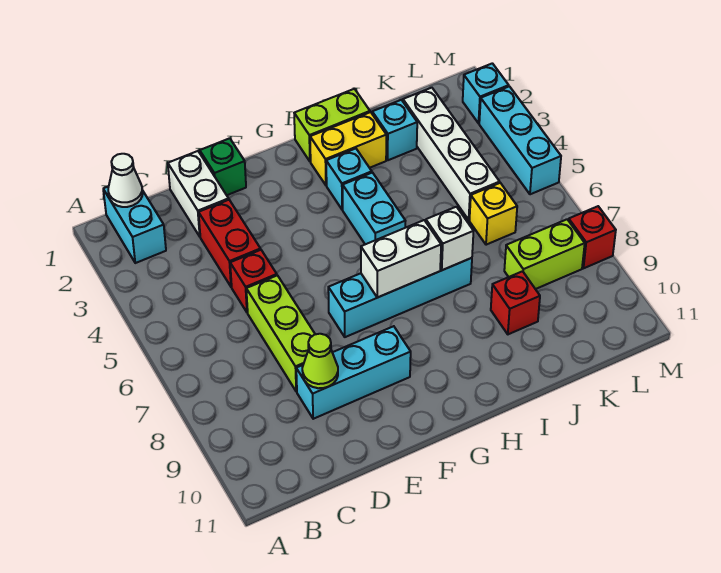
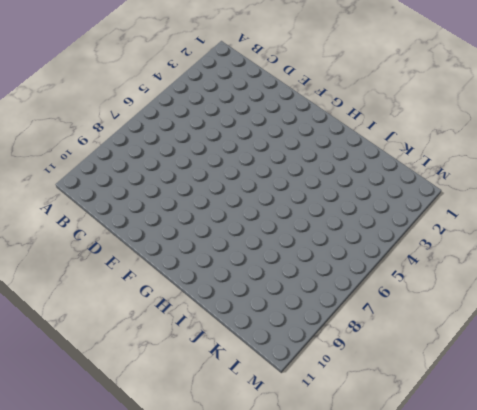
none -> cyan brick B1:B2 level 1
none -> white brick D1:D2 level 1
none -> red brick D3:D4 level 1

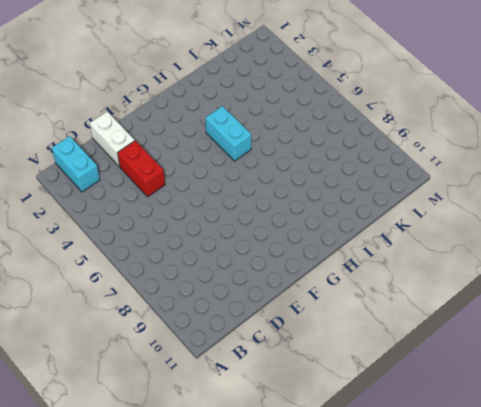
none -> red brick D5 level 1
none -> lime brick D6:D8 level 1
none -> cyan brick D9:F9 level 1

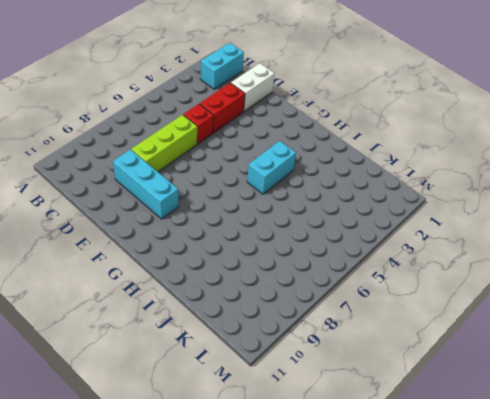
none -> green brick E1 level 1
none -> cyan brick F7:I7 level 1
none -> lime brick H1:I1 level 1

